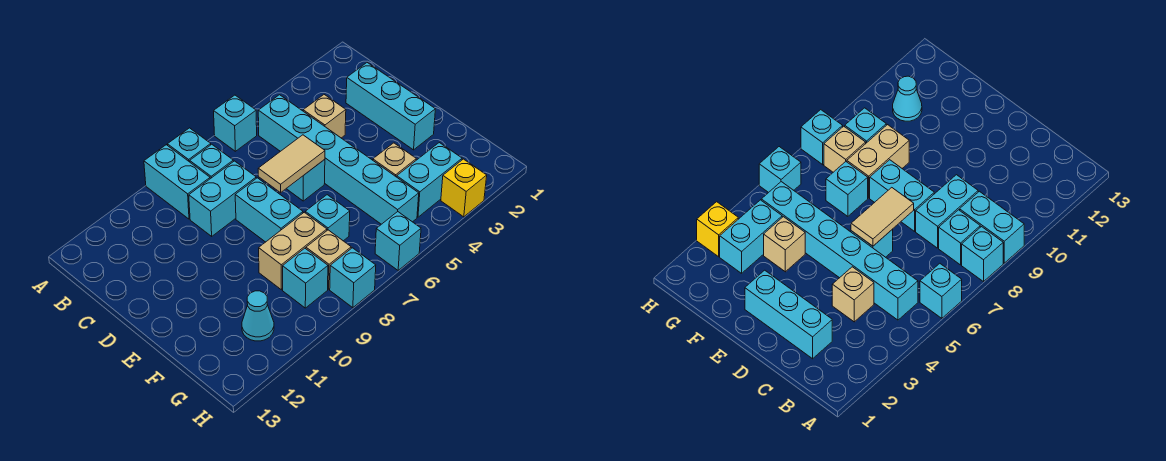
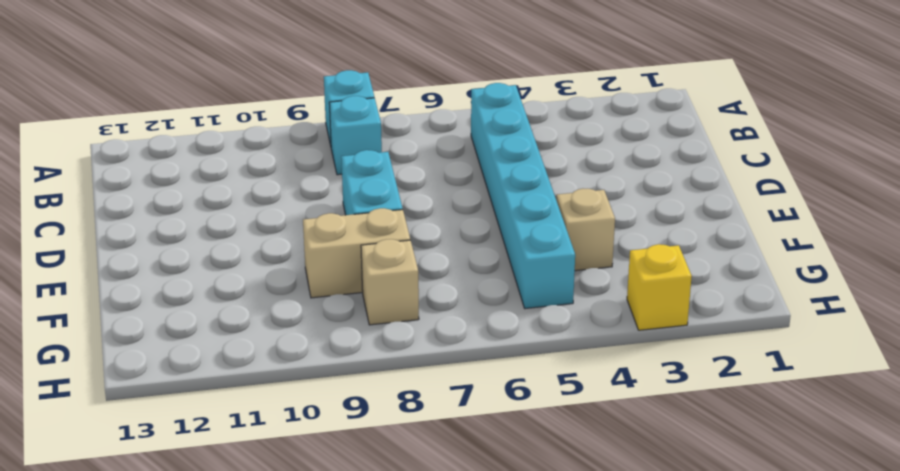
none -> cyan brick A6 level 1
none -> cyan brick A9:B9 level 1
none -> cyan brick C2:E2 level 1

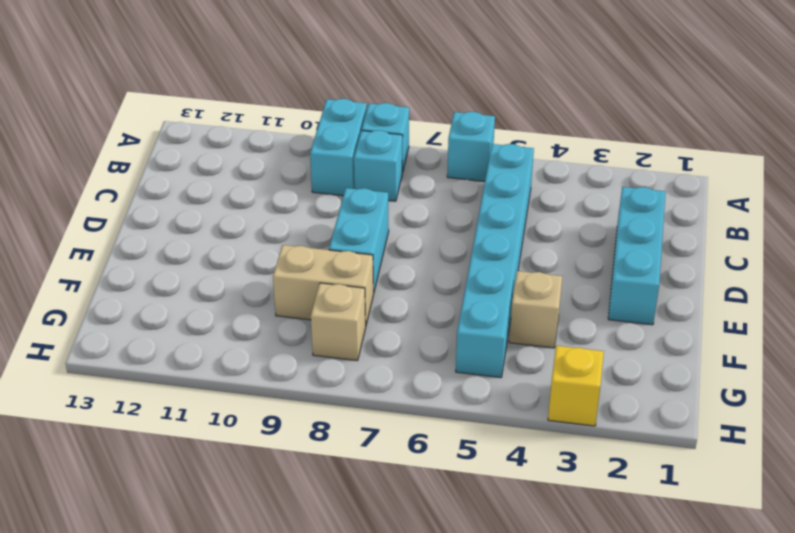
none -> tan brick C4 level 1
none -> cyan brick C8:C9 level 1
none -> cyan brick D6 level 1

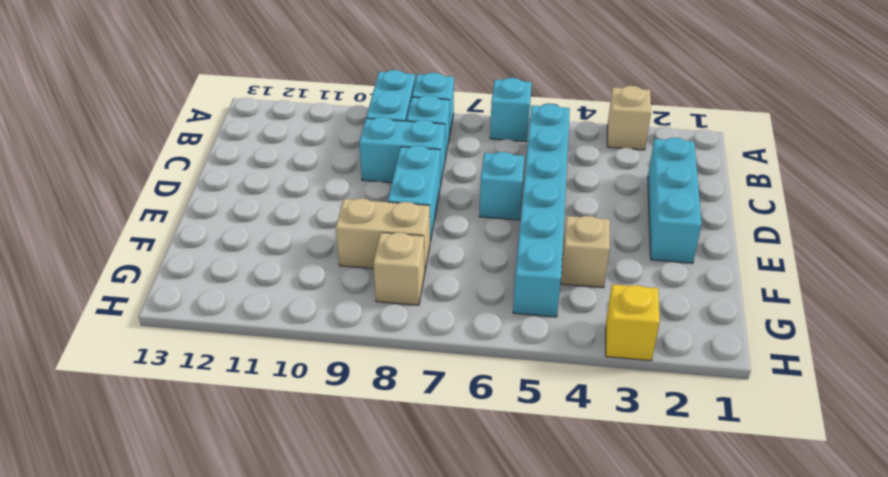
tan brick A3 level 1 -> tan brick C4 level 1
none -> cyan brick F7 level 1
none -> cyan brick G3:G4 level 1
none -> cyan brick G9 level 1

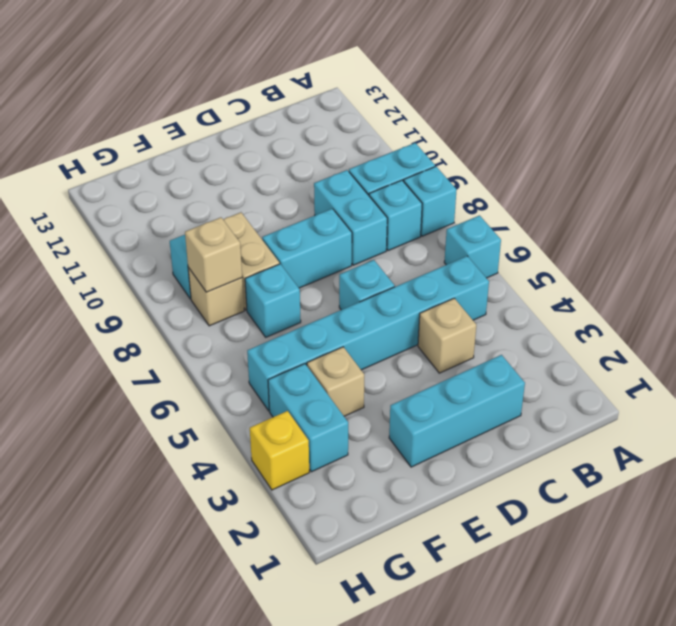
tan brick G8 level 2 -> none
none -> cyan cone G11 level 1
none -> cyan brick H6 level 1
none -> cyan brick H8 level 1

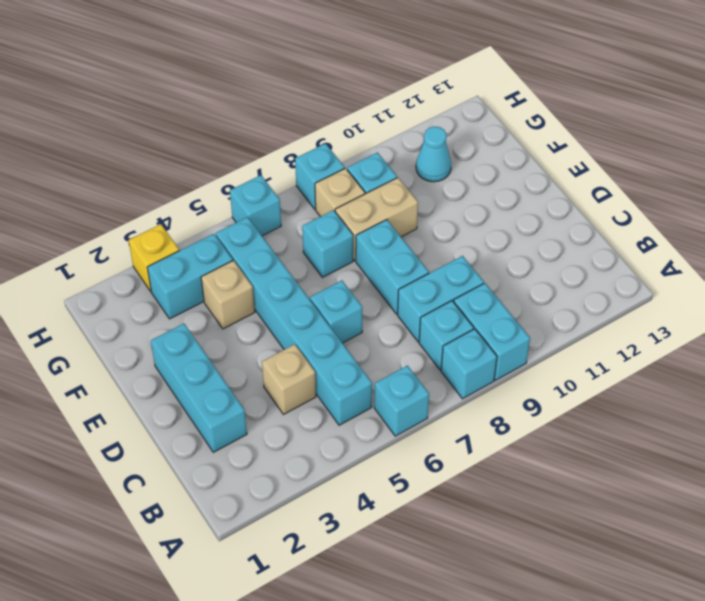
none -> tan tile D6:D7 level 2

